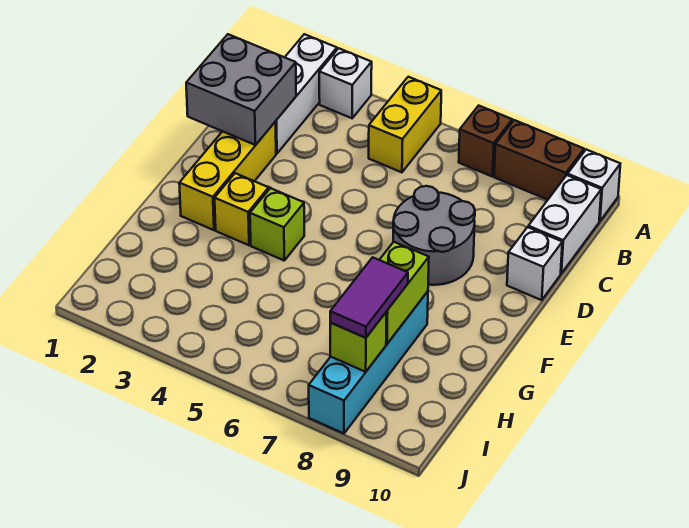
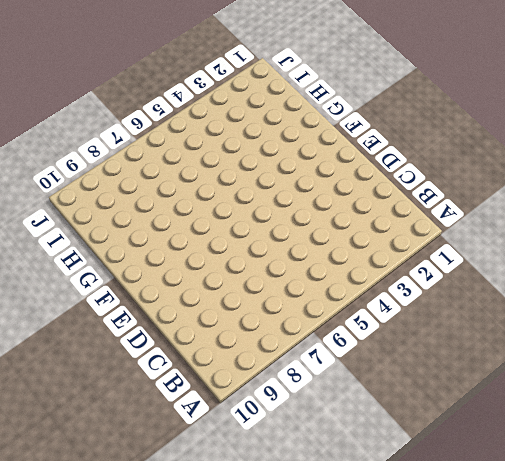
none -> white brick A2:C2 level 1
none -> white brick A3 level 1
none -> yellow brick A5:B5 level 1

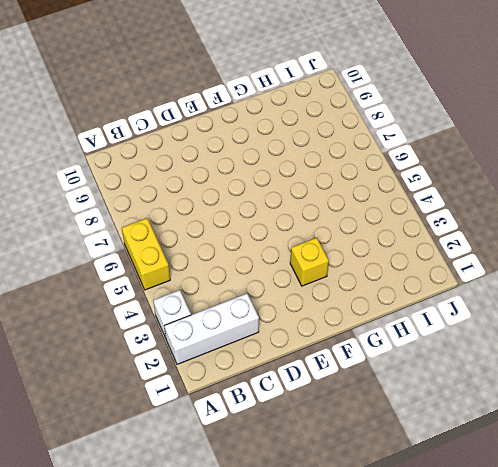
yellow brick A5:A6 level 1 -> yellow brick A5:B5 level 1
none -> brown brick A7 level 1
none -> brown brick A8:A9 level 1
none -> white brick A10 level 1

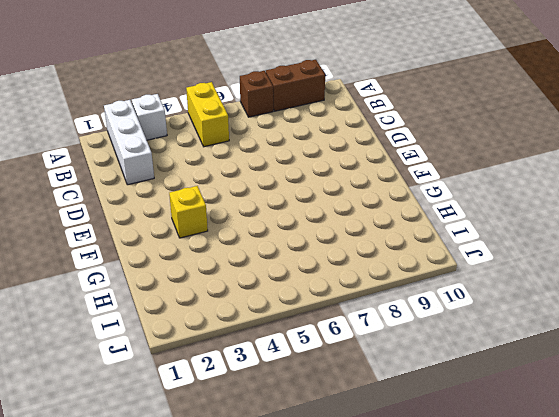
none -> white brick A10 level 1
none -> white brick B10:C10 level 1
none -> yellow brick D2:F2 level 1

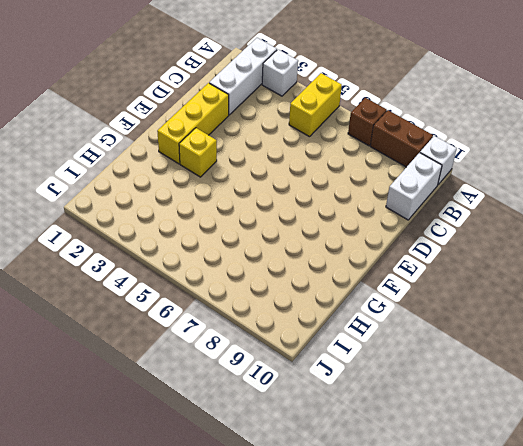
none -> grey round brick D7:E8 level 1
none -> white brick D10 level 1
none -> lime brick F4 level 1

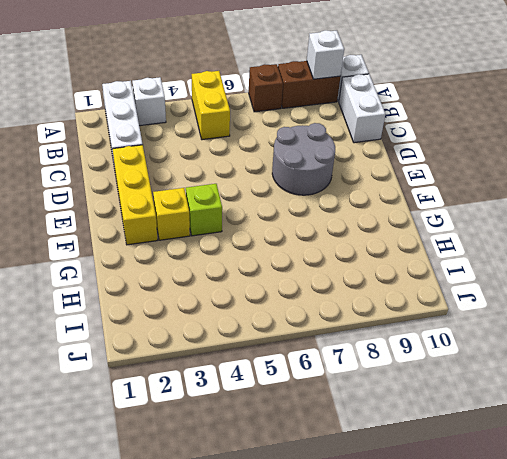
white brick A9 level 2 -> white brick D10 level 1
none -> cyan brick G8:J8 level 1
none -> grey brick C1:D2 level 2
none -> lime brick G8:H8 level 2

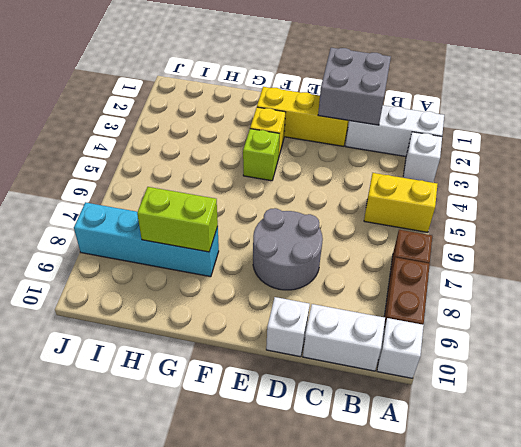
none -> lime brick I8 level 2
none -> purple tile H8:I8 level 3

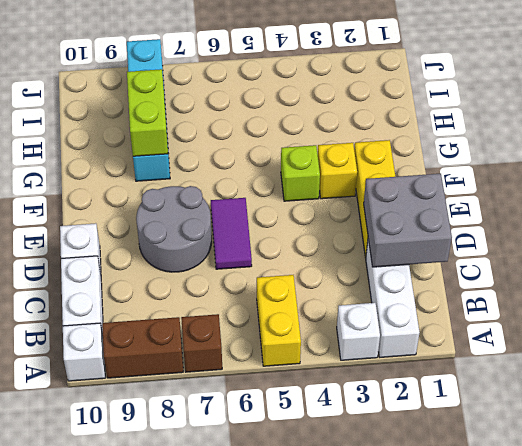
purple tile D6:E6 level 1 -> purple tile H8:I8 level 3
none -> lime brick I8 level 2

